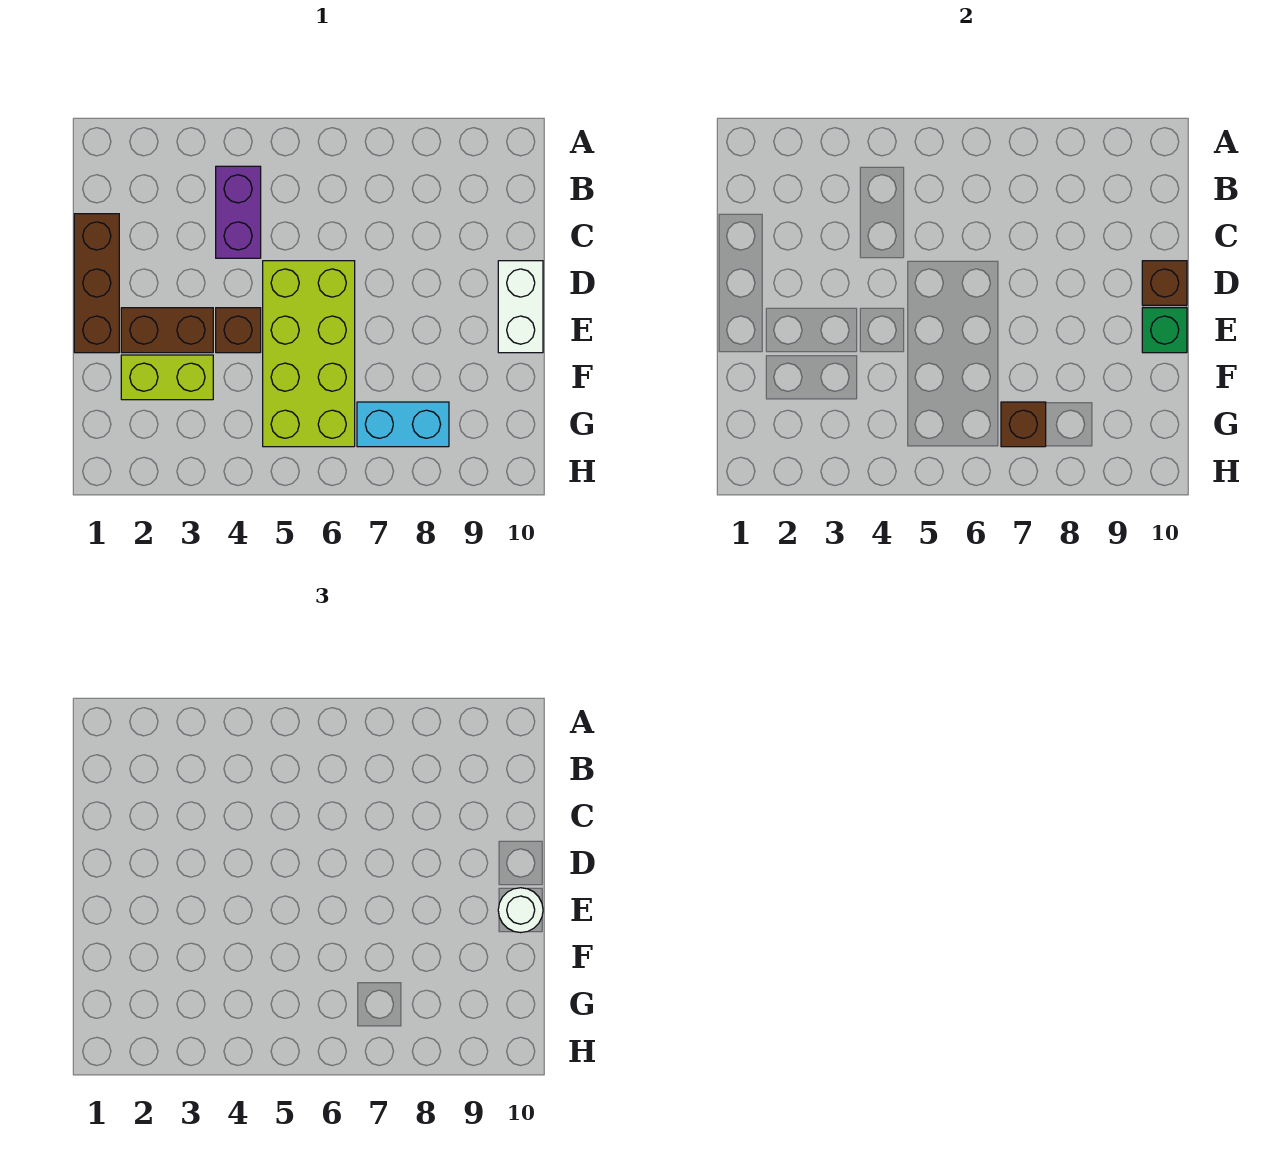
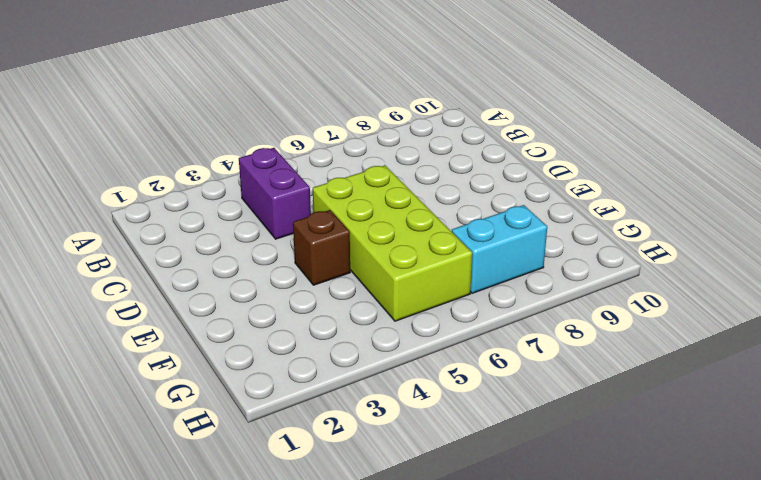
none -> brown brick C1:E1 level 1
none -> white brick D10:E10 level 1
none -> brown brick E2:E3 level 1

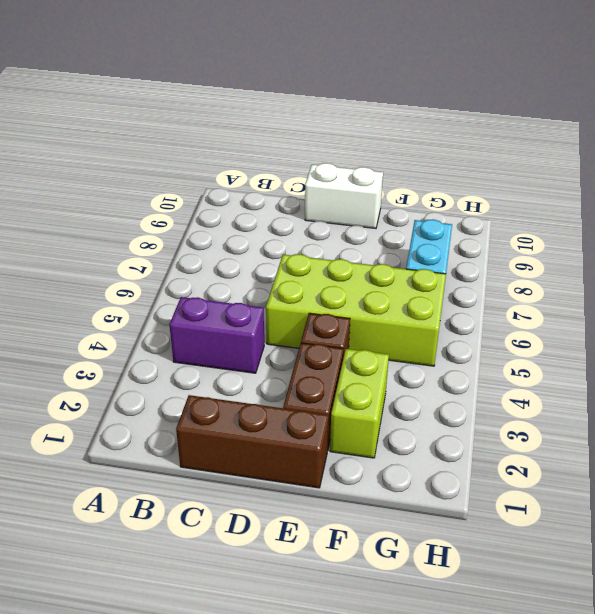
none -> brown brick D10 level 2
none -> green brick E10 level 2
none -> brown brick G7 level 2

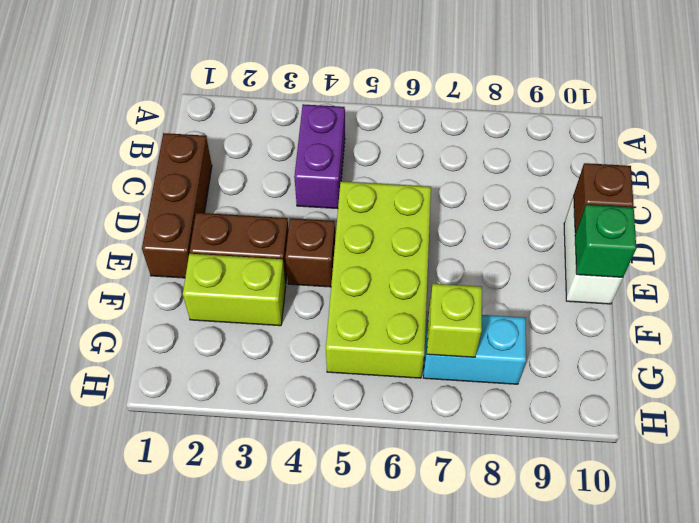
lime brick G7 level 2 -> brown brick G7 level 2
none -> white round brick E10 level 3

